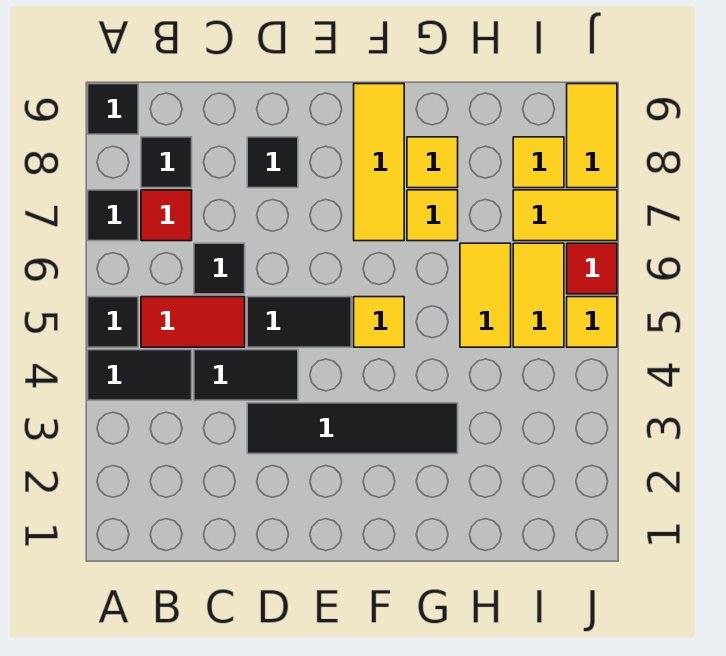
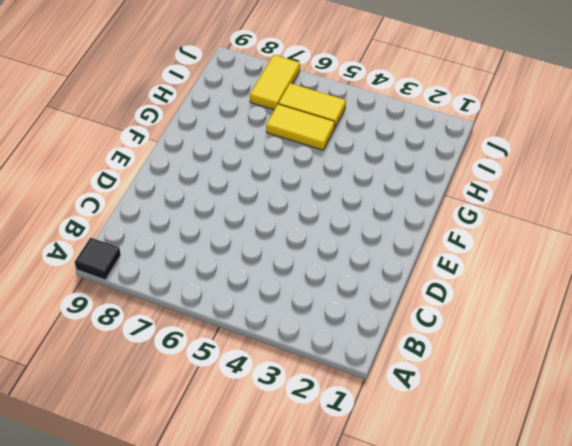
none -> black tile A4:B4 level 1
none -> black tile A5 level 1
none -> black tile A7 level 1

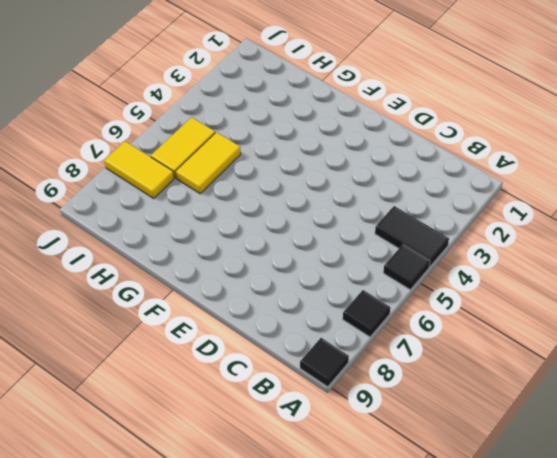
none -> red tile B5:C5 level 1
none -> red tile B7 level 1
none -> black tile B8 level 1

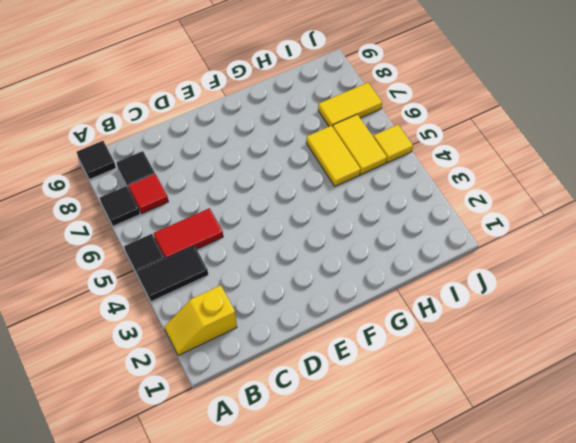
yellow slope A2:B2 level 1 top B -> none
none -> black tile C4:D4 level 1
none -> black tile C6 level 1
none -> black tile D3:G3 level 1

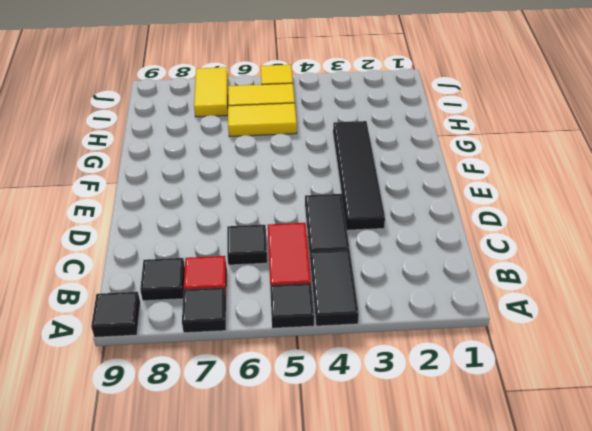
none -> black tile D5:E5 level 1
none -> black tile D8 level 1
none -> yellow tile F5 level 1

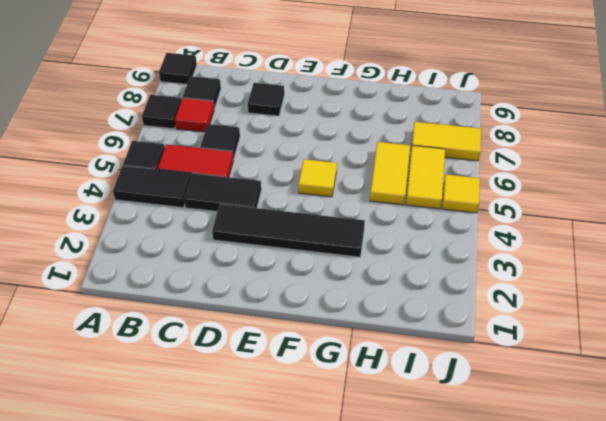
none -> black tile D5:E5 level 1
none -> yellow tile F7:F9 level 1
none -> yellow tile G7 level 1

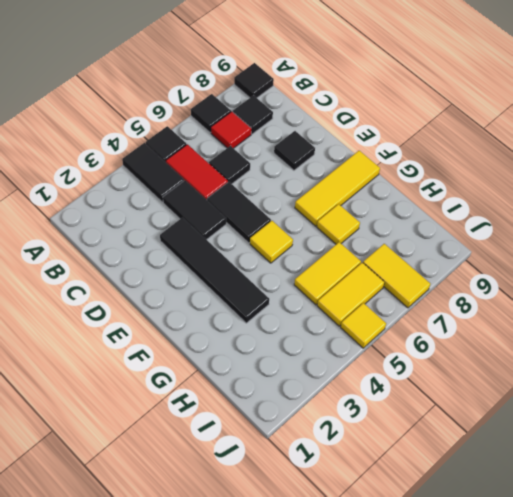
none -> yellow tile G8 level 1
none -> yellow tile I8 level 1
none -> red tile J6 level 1

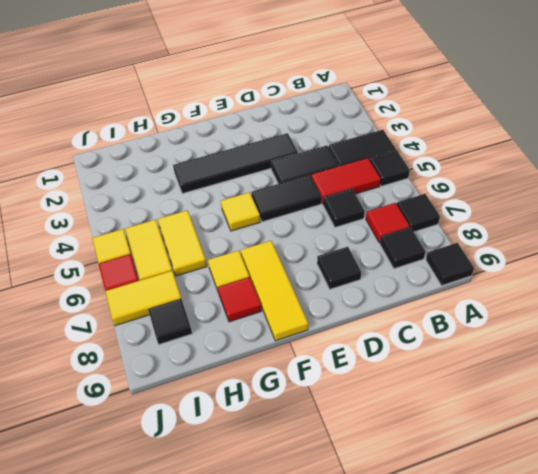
red tile G8 level 1 -> yellow tile G8 level 1
black tile I8 level 1 -> yellow tile I8 level 1
none -> yellow tile J8:J9 level 1

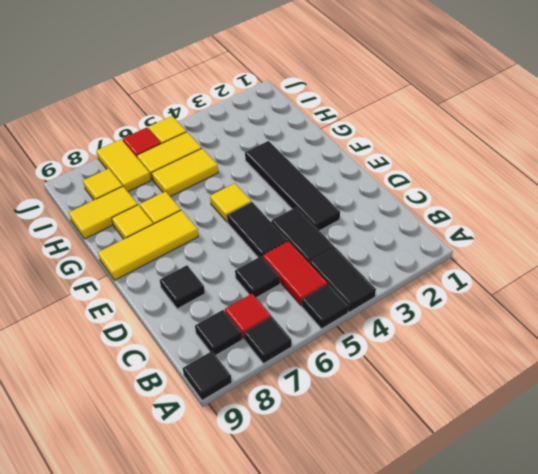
yellow tile H8:H9 level 1 -> yellow tile J8:J9 level 1

